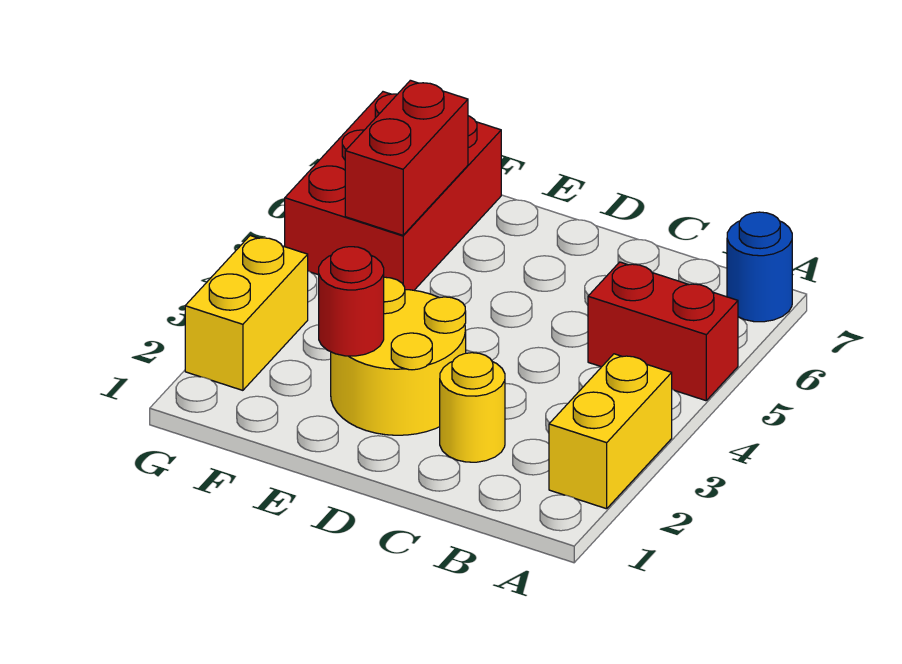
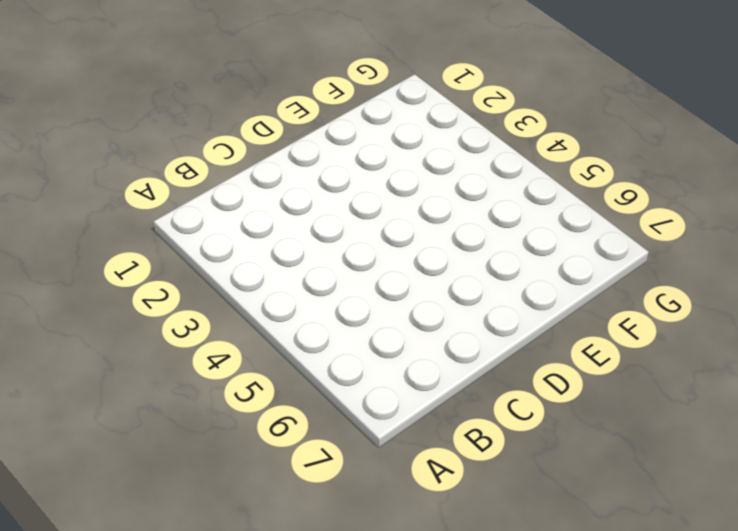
none -> yellow brick A2:A3 level 1
none -> red brick A5:B5 level 1

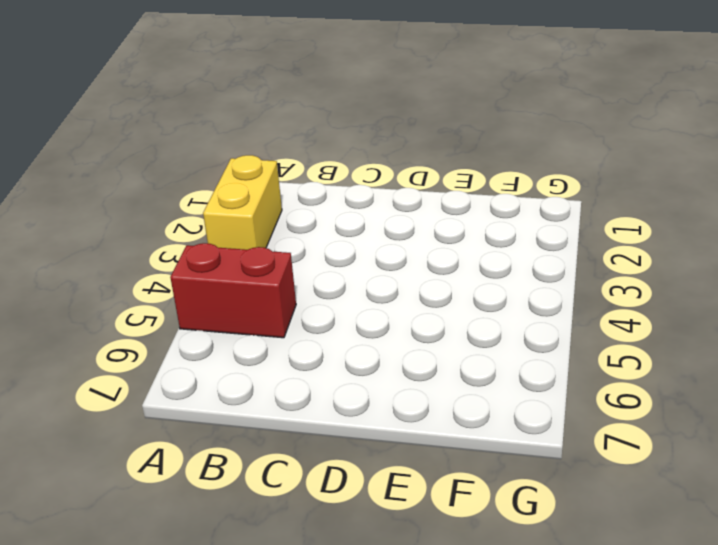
none -> blue round brick A7 level 1
none -> yellow round brick C2 level 1

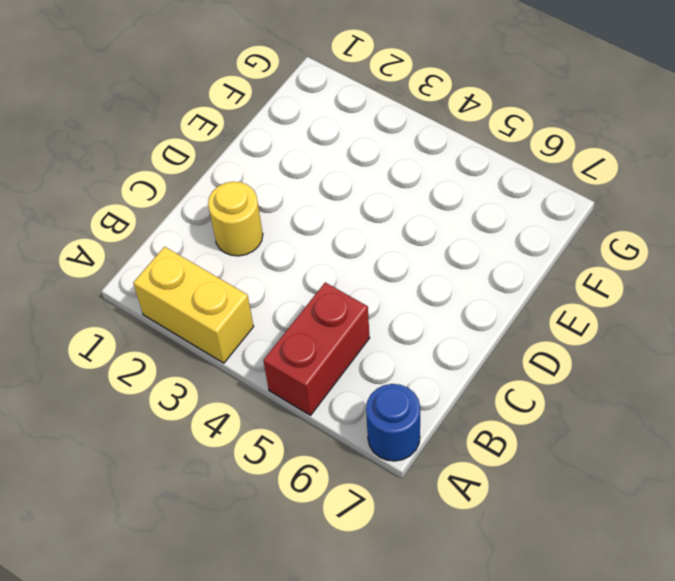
none -> yellow round brick D2:E3 level 1
none -> red brick F5:G7 level 1

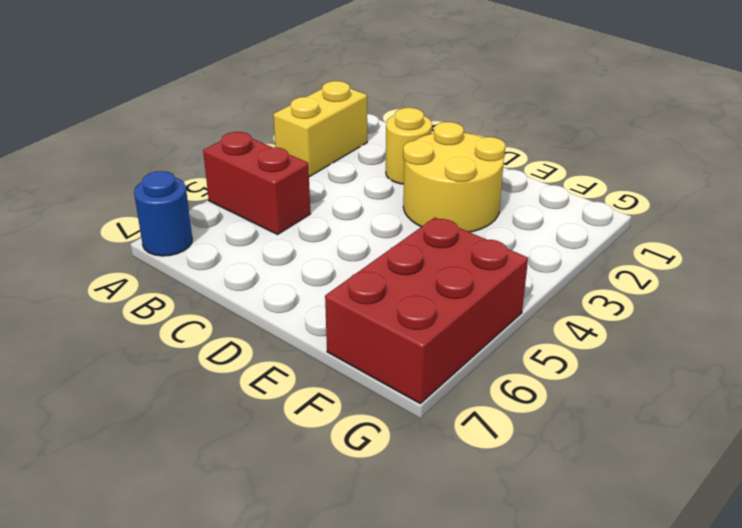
none -> yellow brick G2:G3 level 1
none -> red round brick E2 level 2

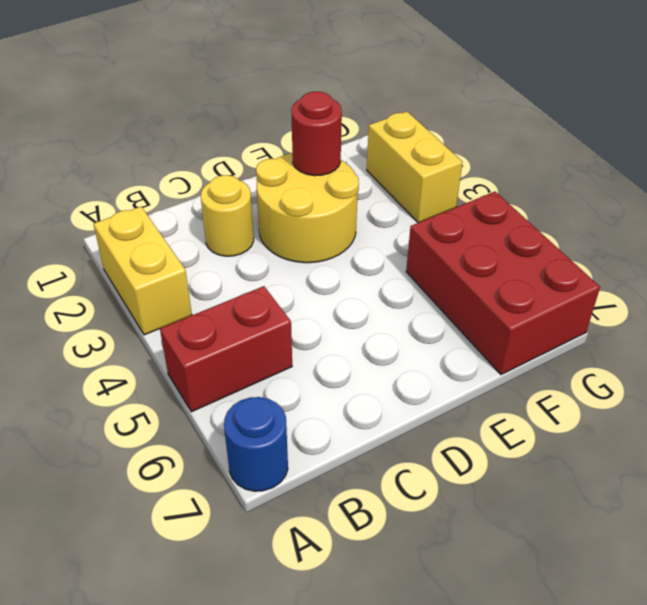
none -> red brick F5:F6 level 2

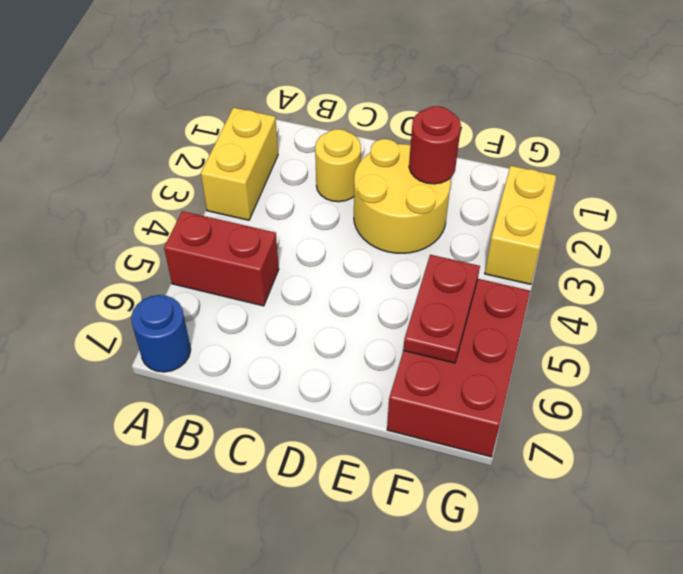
red plate F5:F6 level 2 -> red brick F5:F6 level 2

